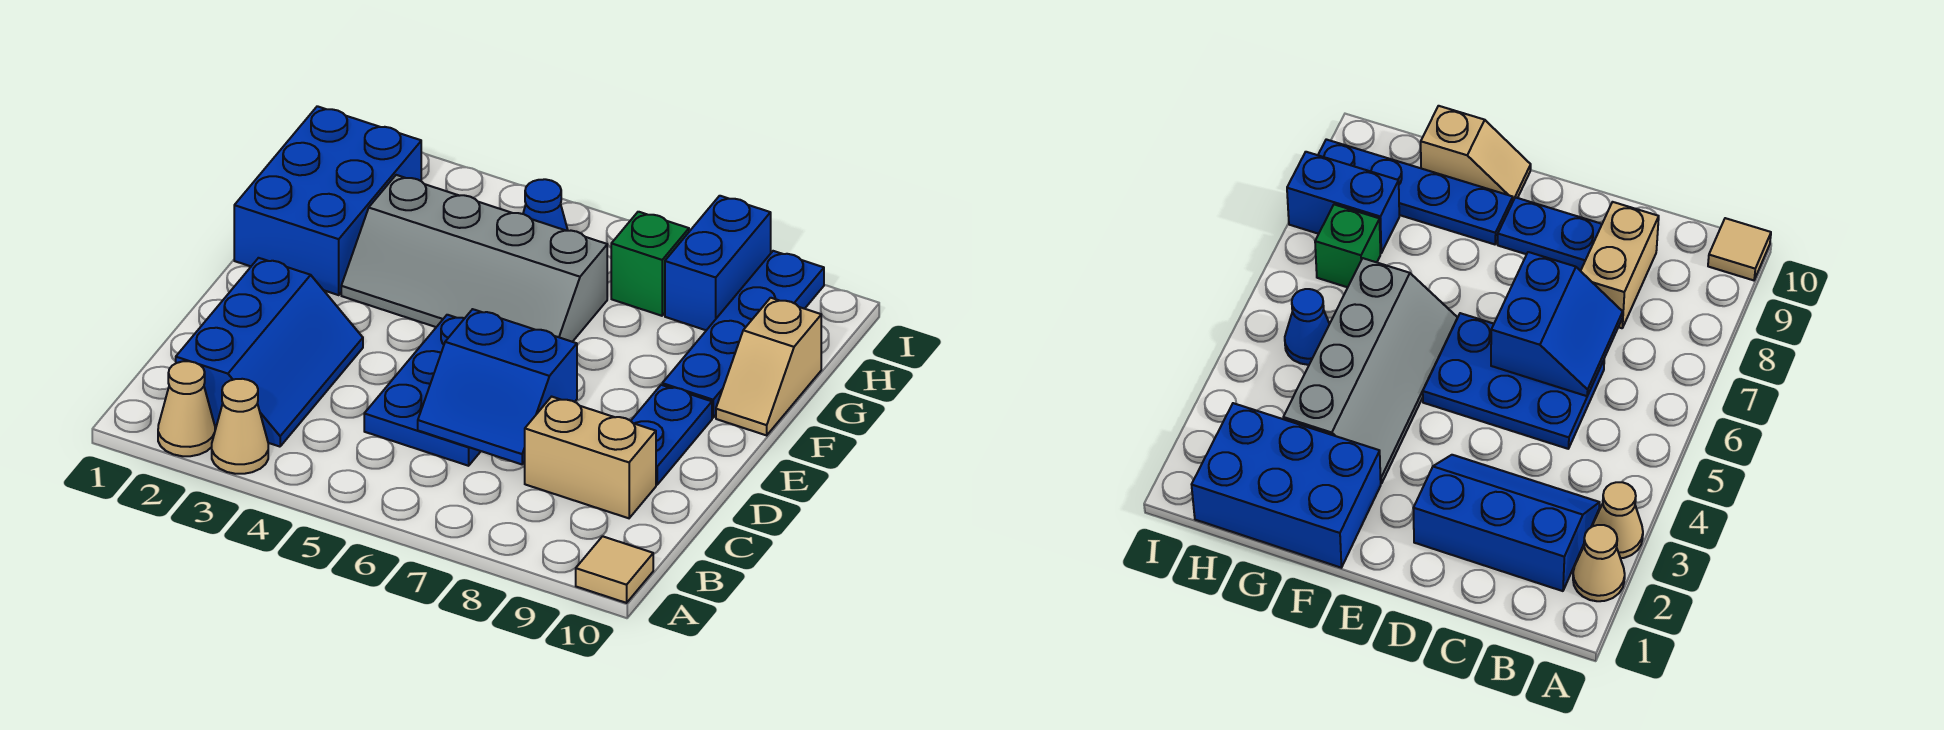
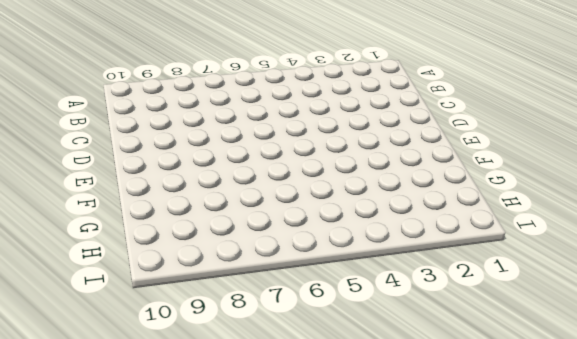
none -> tan cone A2 level 1
none -> tan cone A3 level 1
none -> tan tile A10 level 1

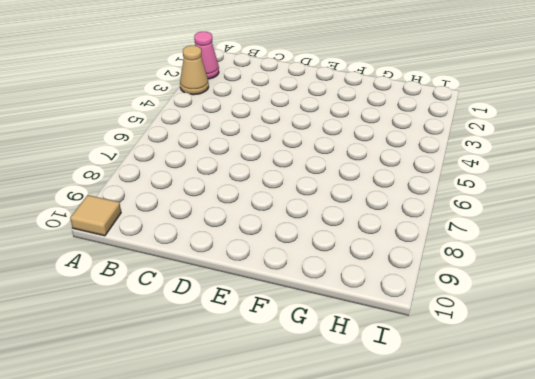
pink cone A2 level 1 -> tan cone A2 level 1
none -> blue slope B2:D3 level 1 top 2
none -> blue plate C5:E6 level 1
none -> tan brick C8:C9 level 1

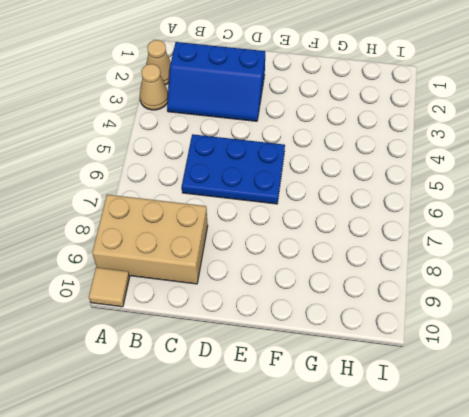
tan brick A8:C9 level 1 -> tan brick C8:C9 level 1
none -> blue plate D9:E9 level 1
none -> blue brick F1:H2 level 1
none -> grey slope F3:G6 level 1 top G

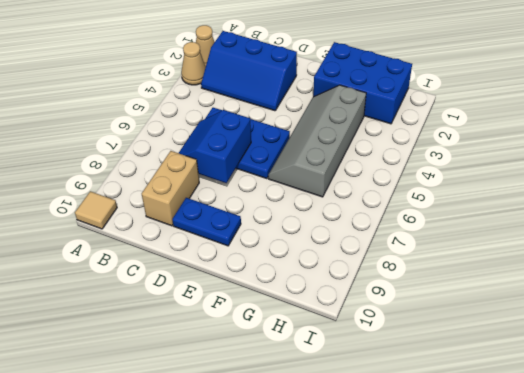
none -> blue plate F9:I9 level 1
none -> tan slope F10:G10 level 1 top G
none -> blue cone H5 level 1

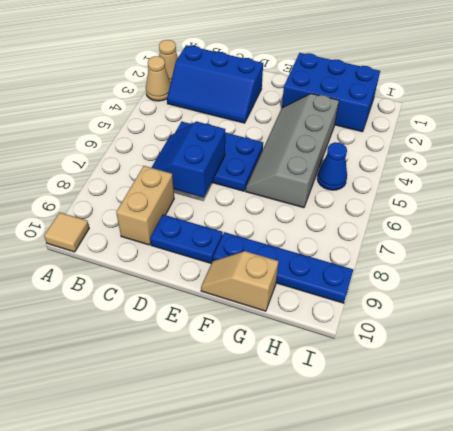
none -> green brick H7 level 1
none -> blue brick H8:I8 level 1

